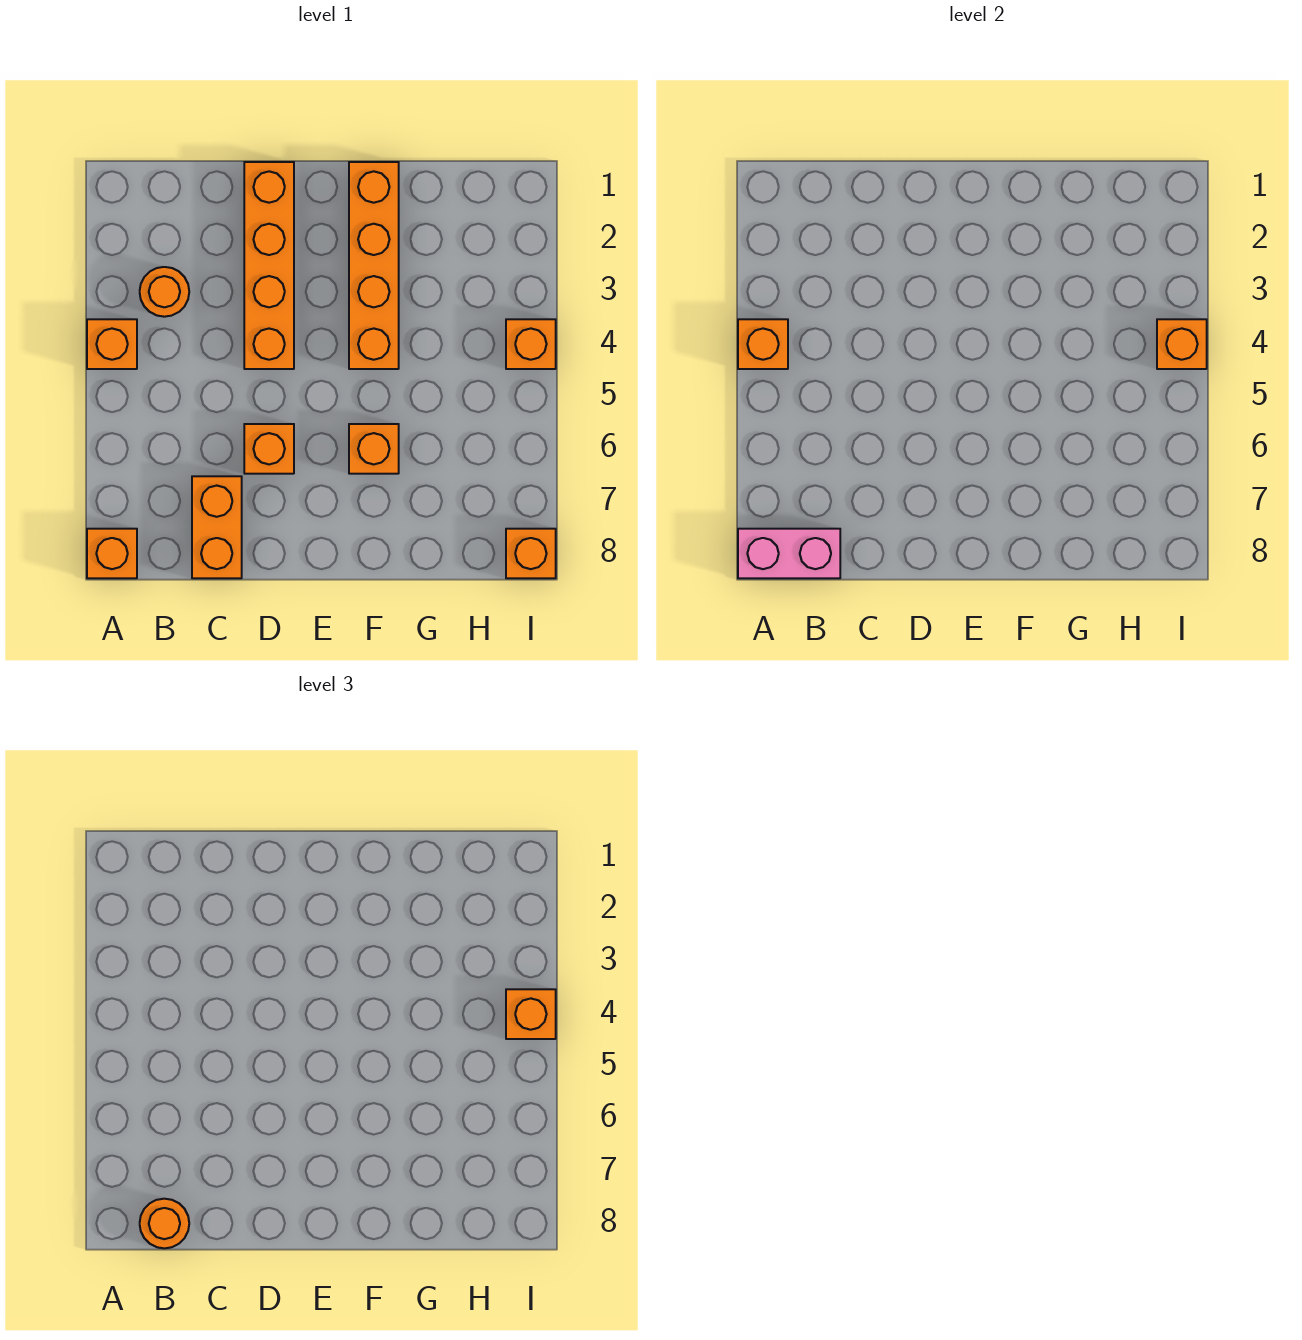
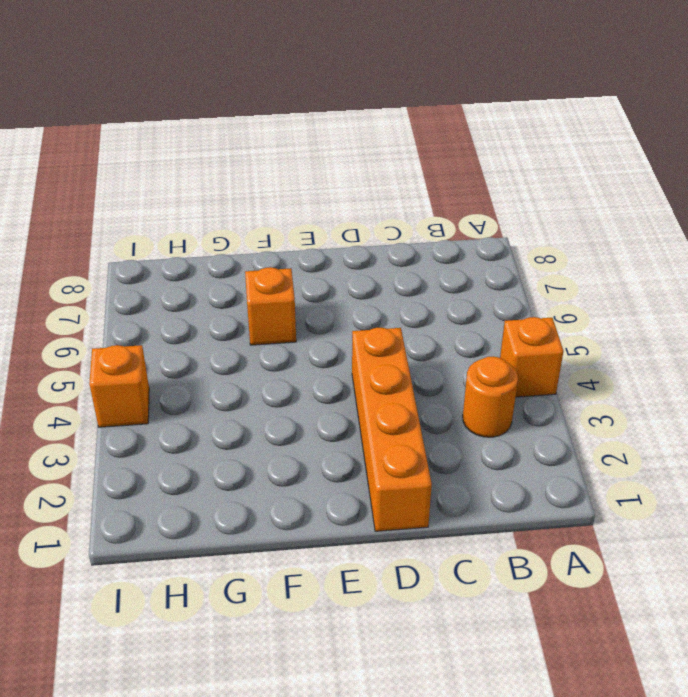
none -> orange brick A8 level 1
none -> orange brick C7:C8 level 1
none -> orange brick D6 level 1

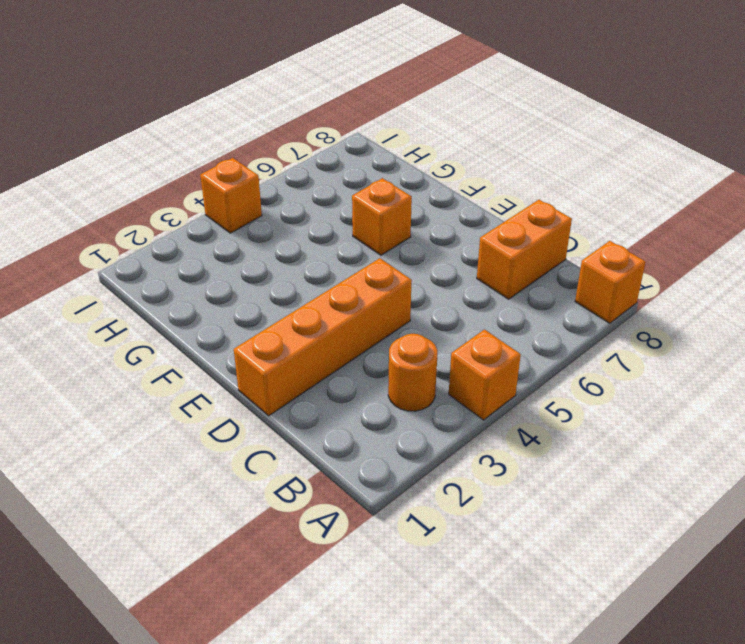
none -> orange brick D6 level 1
none -> orange brick F1:F4 level 1
none -> orange brick I8 level 1

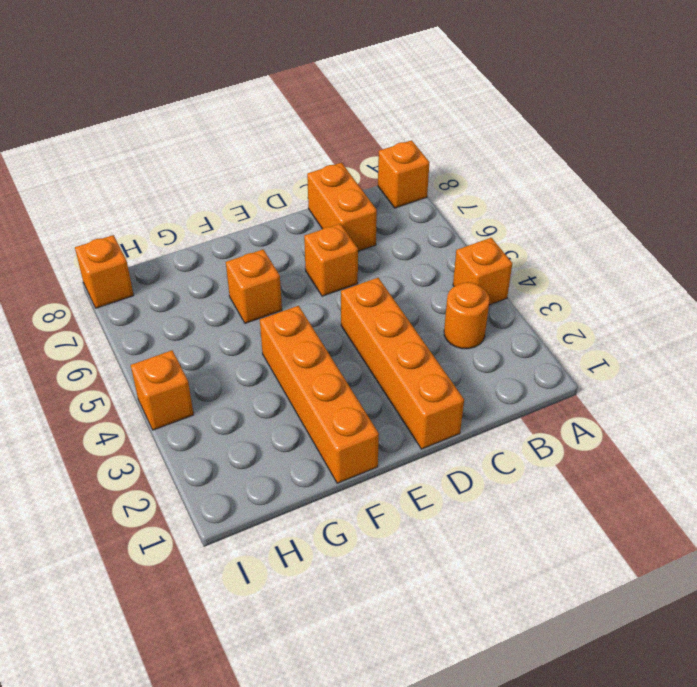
none -> orange brick A4 level 2
none -> pink brick A8:B8 level 2
none -> orange brick I4 level 2

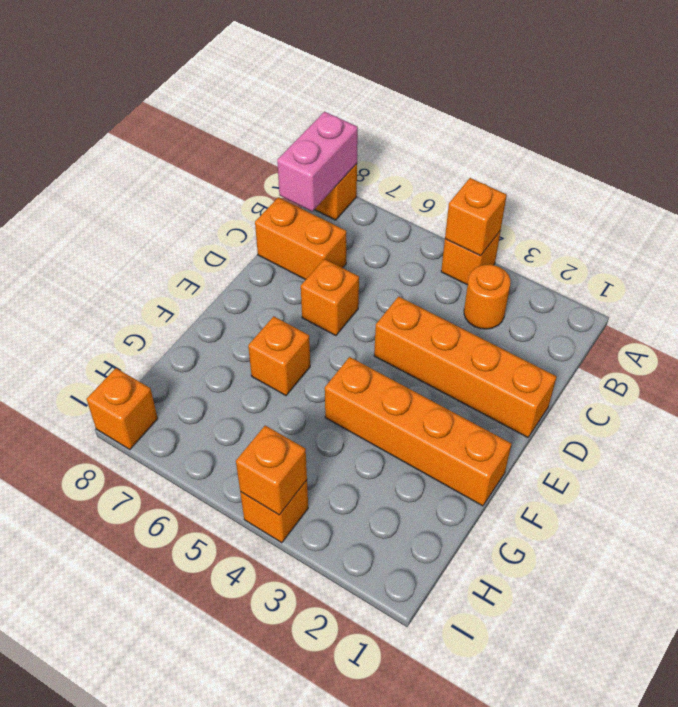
none -> orange round brick B8 level 3
none -> orange brick I4 level 3

